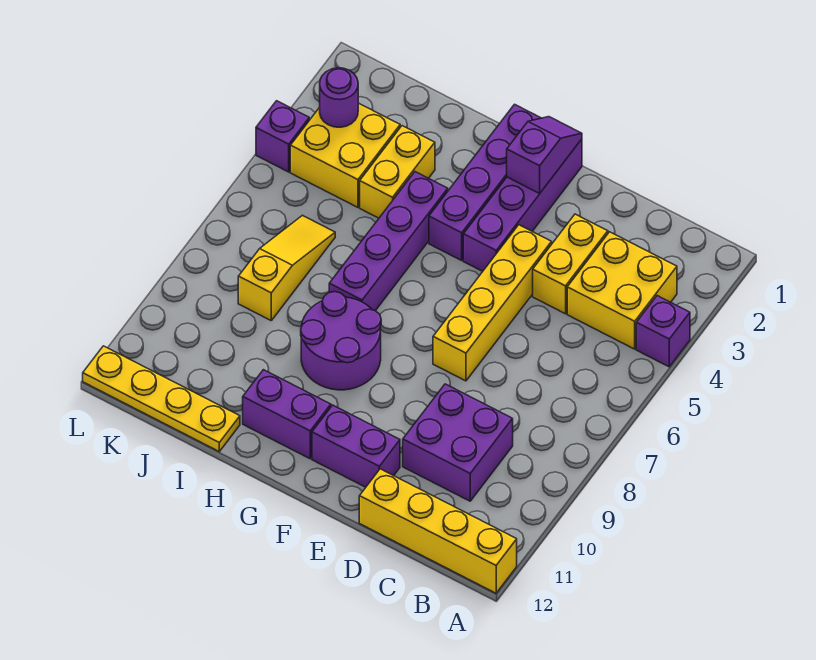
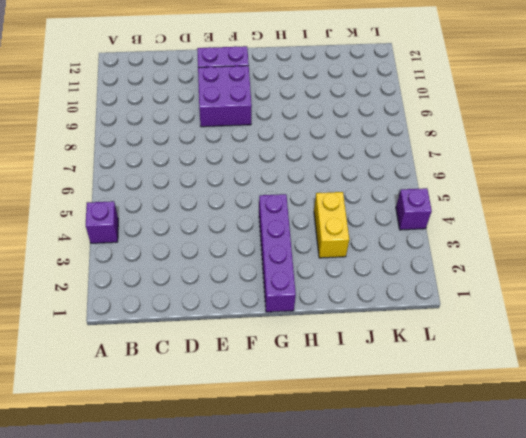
purple brick E9:F10 level 1 -> purple brick C9:D10 level 1
none -> yellow brick A12:D12 level 1
none -> yellow brick B3:C4 level 1
none -> yellow brick D3:D4 level 1

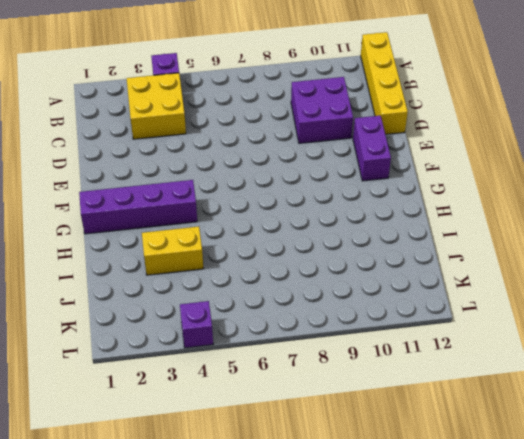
none -> yellow brick D3:D4 level 1
none -> yellow brick E4:E7 level 1
none -> purple brick F1:F4 level 1

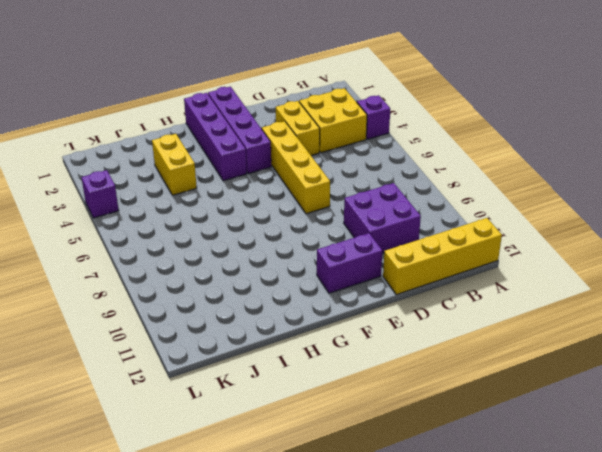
none -> purple round brick G8:H9 level 1
none -> purple brick G11:H11 level 1
none -> purple brick H4:H7 level 1

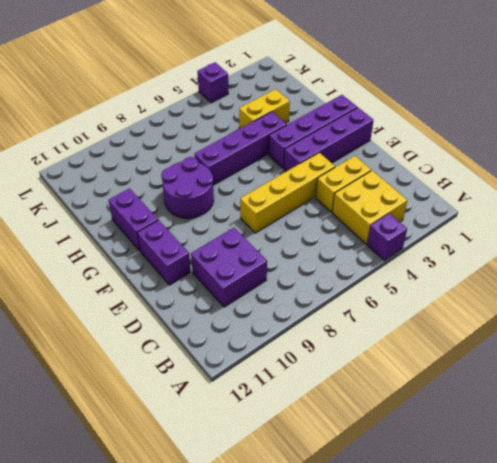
none -> yellow brick A12:D12 level 1
none -> yellow plate I12:L12 level 1
none -> yellow brick J3:K4 level 1

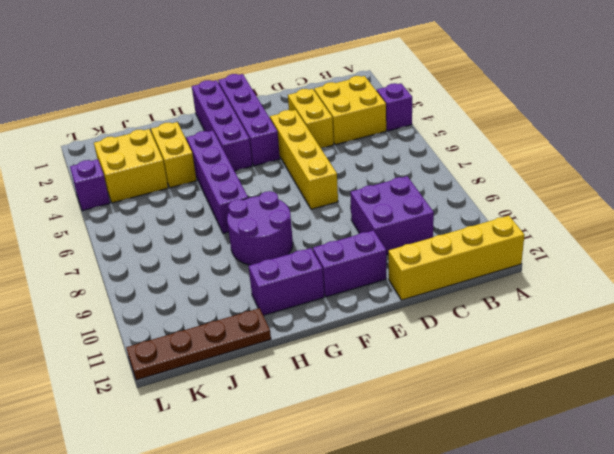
brown plate I12:L12 level 1 -> yellow plate I12:L12 level 1
none -> yellow slope J6:J8 level 1 top 8
none -> purple slope F1:F2 level 2 top 2
none -> purple round brick K3 level 2

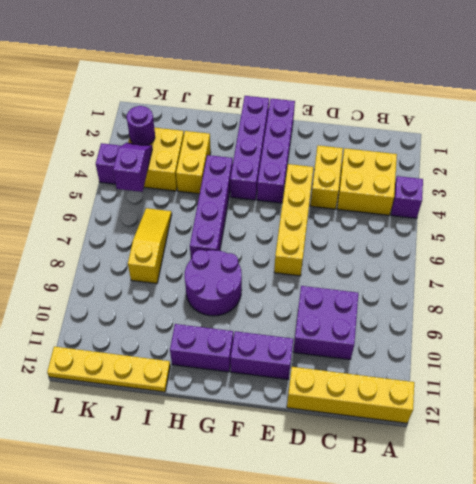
purple slope K4:K5 level 2 top 5 -> purple slope F1:F2 level 2 top 2

